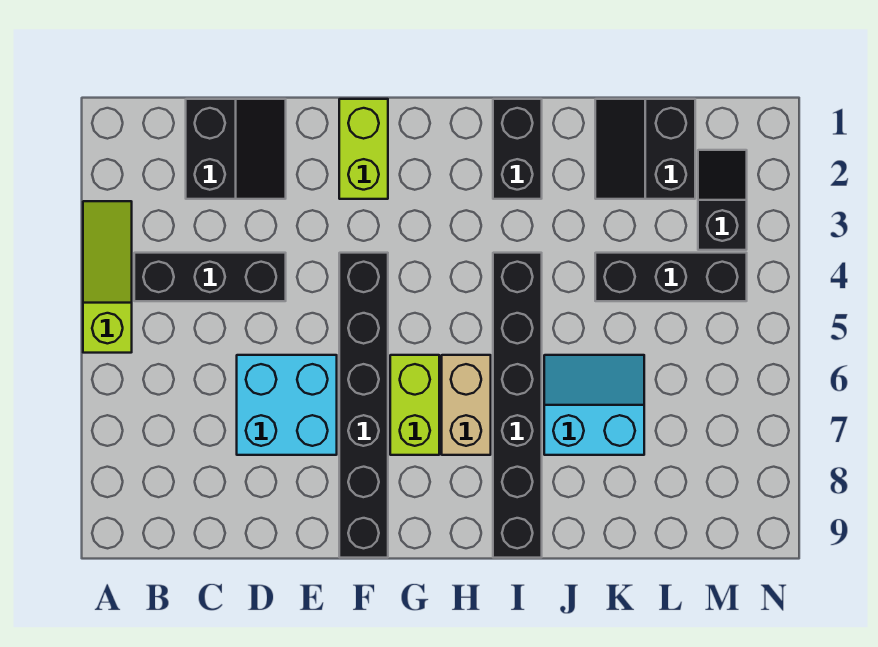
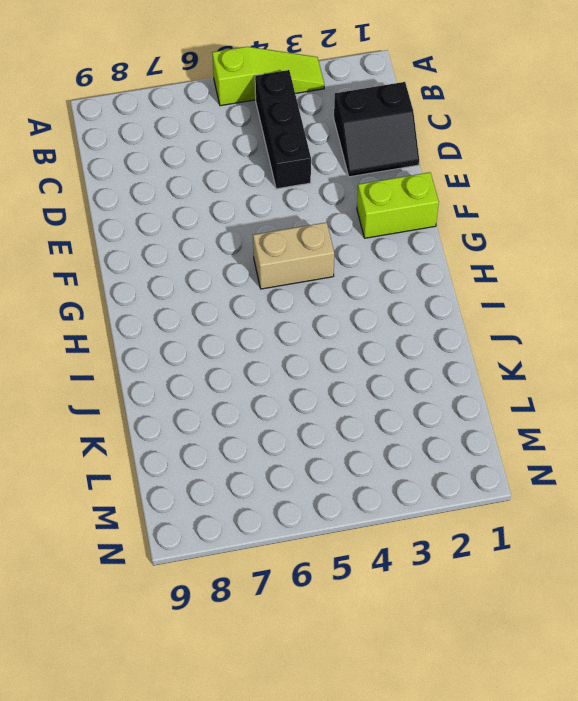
tan brick G4:G5 level 1 -> tan brick H6:H7 level 1
none -> cyan brick D6:E7 level 1
none -> black brick F4:F9 level 1
none -> lime brick G6:G7 level 1

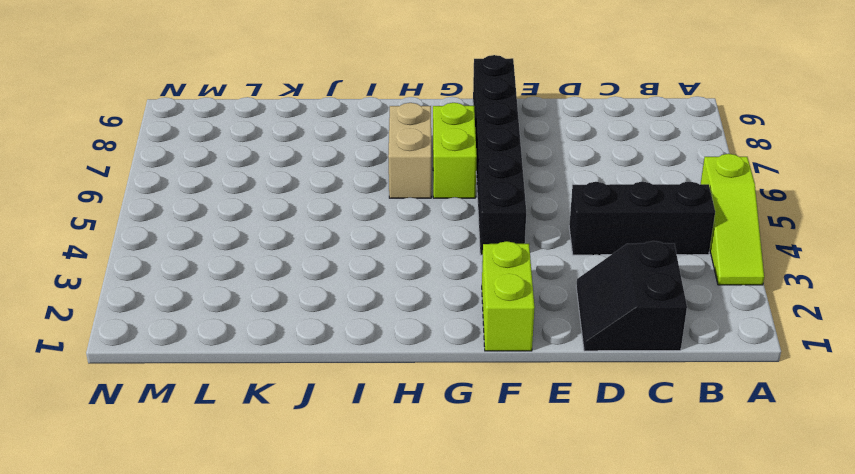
none -> cyan brick D6:E7 level 1
none -> black brick I1:I2 level 1
none -> black brick I4:I9 level 1

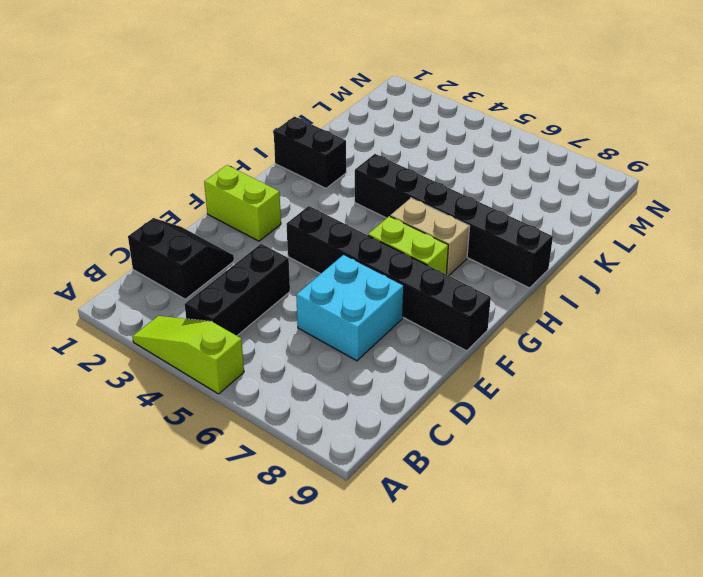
none -> cyan slope J6:K7 level 1 top 7
none -> black slope K1:L2 level 1 top L
none -> black brick K4:M4 level 1

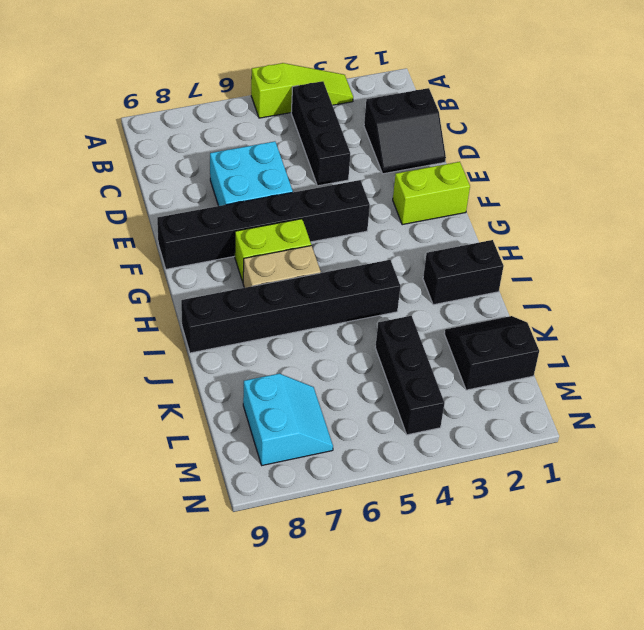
cyan slope L7:M8 level 1 top 8 -> cyan slope J6:K7 level 1 top 7
none -> black slope M2:M3 level 1 top 3

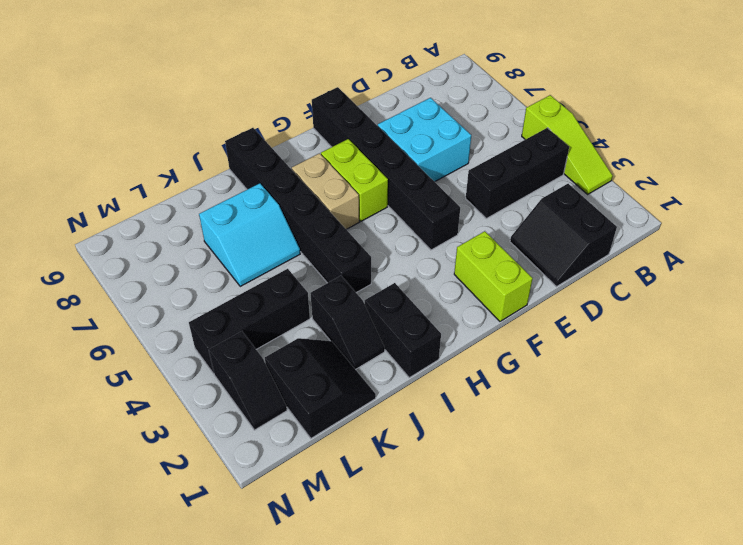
black slope J2:J3 level 1 top 3 -> none

